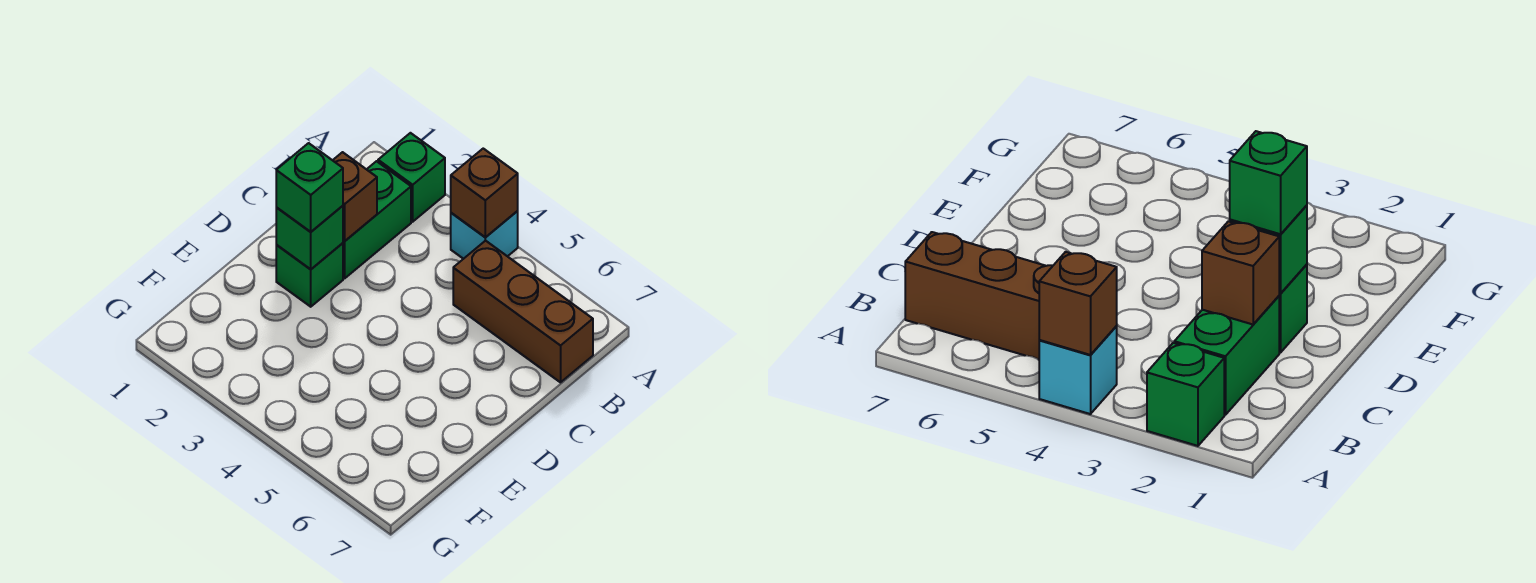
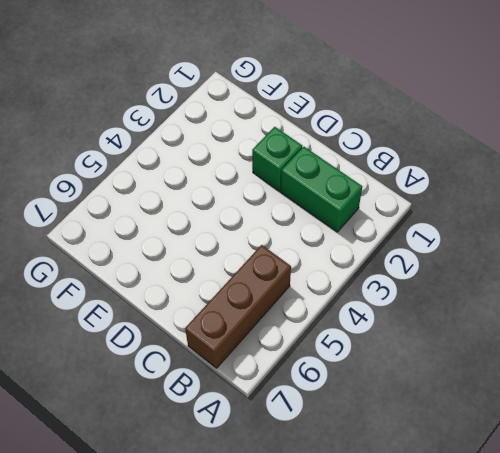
none -> green brick A2 level 1
none -> cyan brick A4 level 1

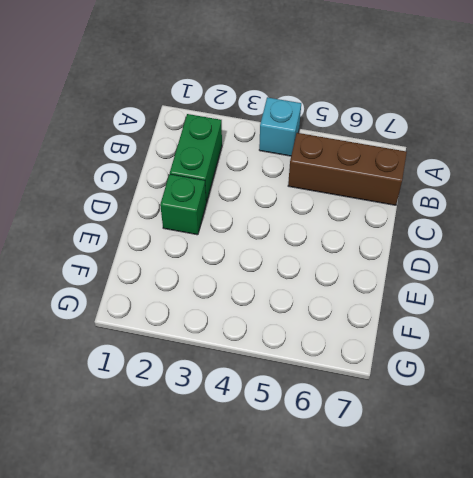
none -> green brick A2 level 1
none -> brown brick A4 level 2

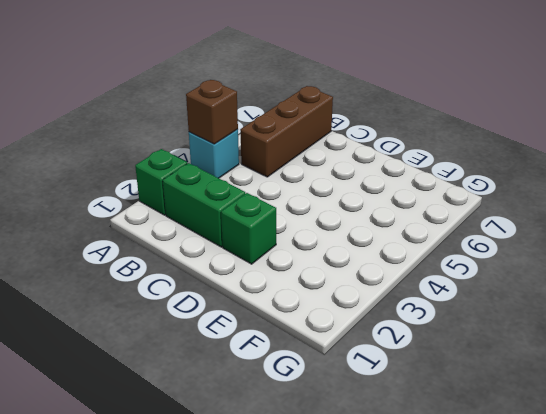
none -> brown brick C2 level 2
none -> green brick D2 level 2

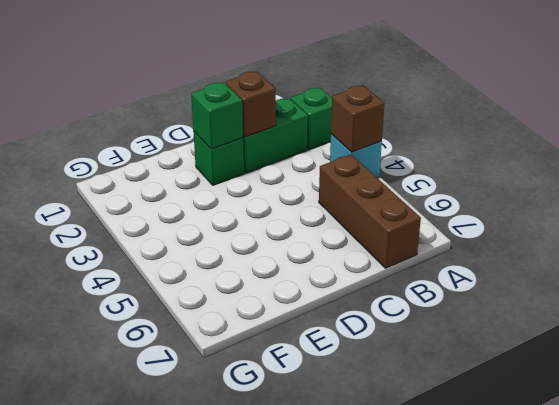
none -> green brick D2 level 3

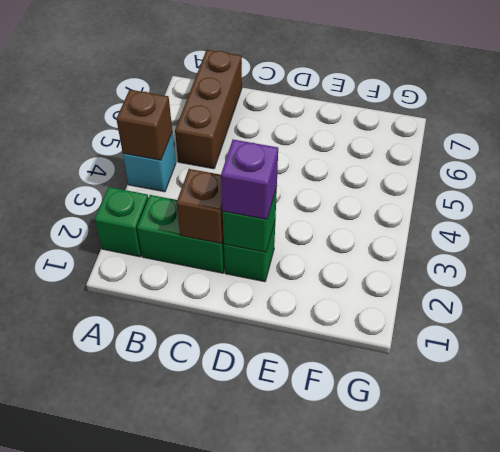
purple brick D2 level 3 -> green brick D2 level 3

